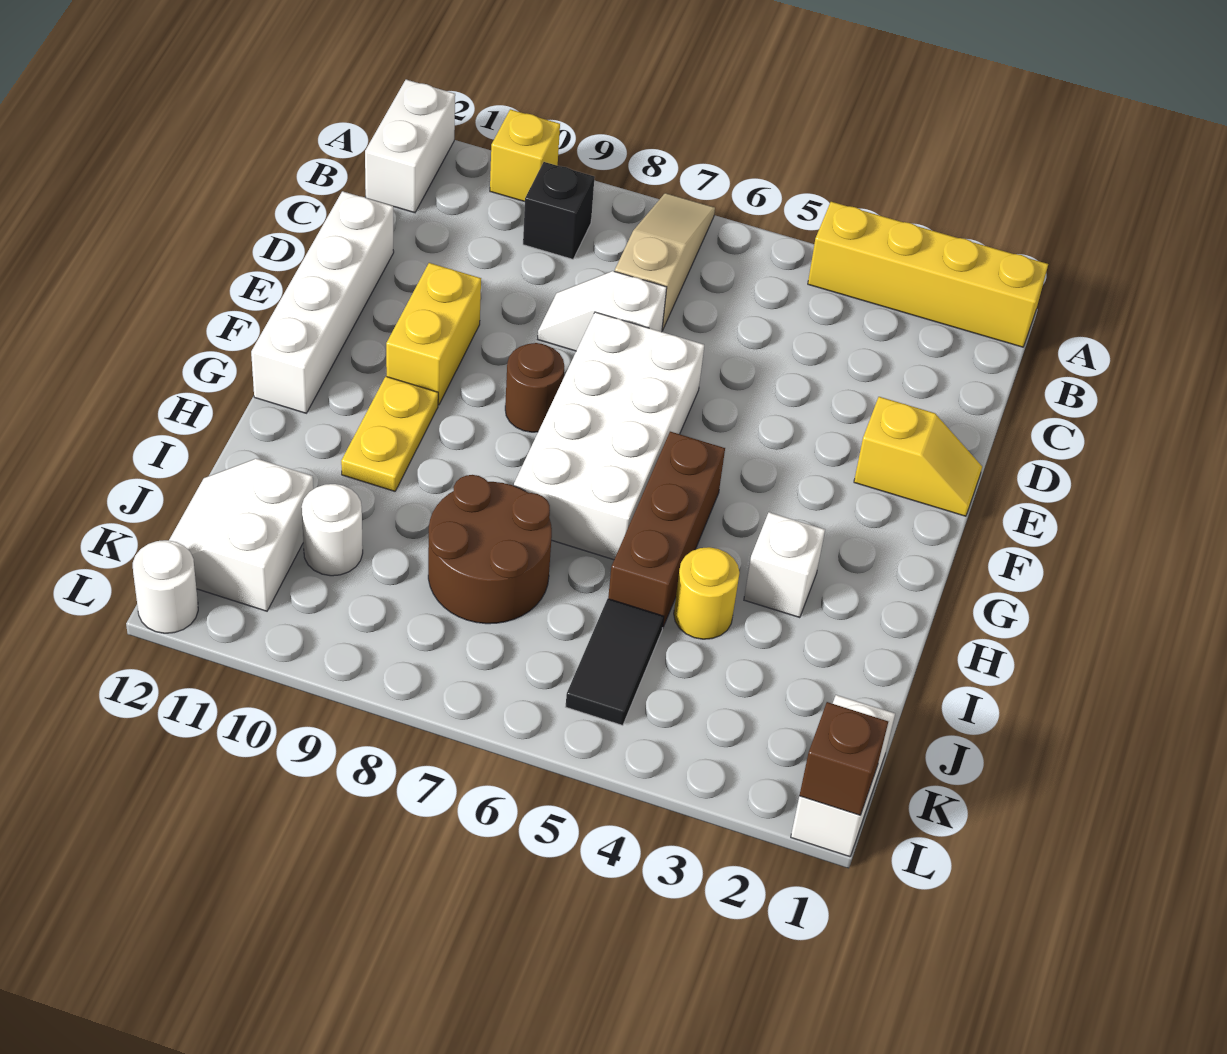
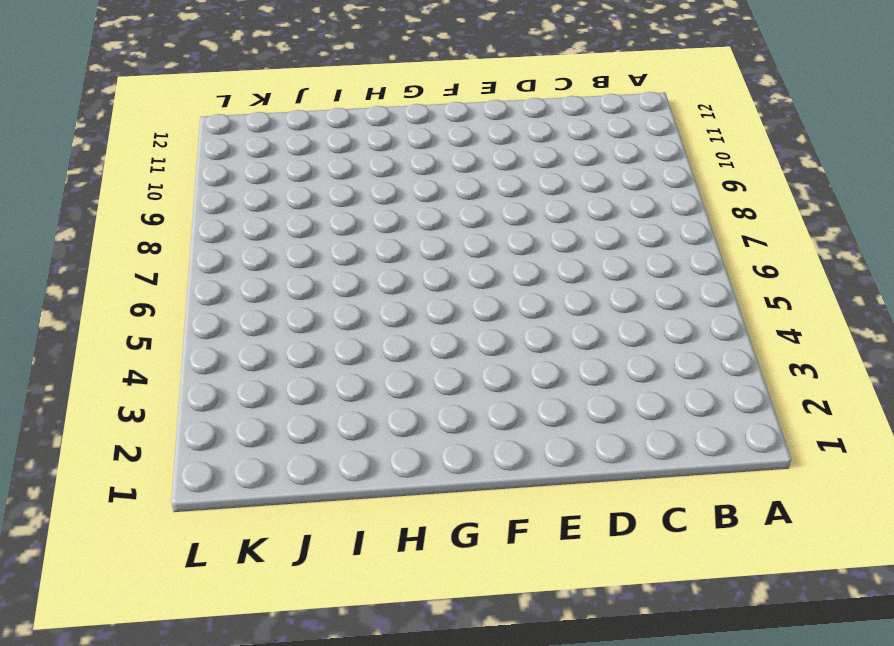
none -> yellow brick A1:A4 level 1
none -> tan slope A7:C7 level 1 top C
none -> yellow brick A10 level 1

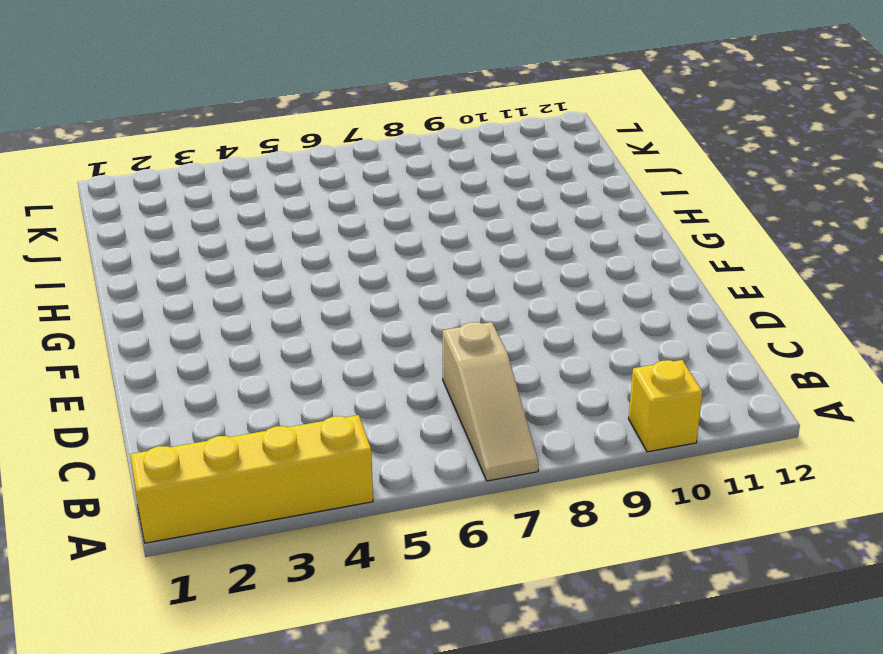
none -> white brick A12:B12 level 1
none -> black brick B9 level 1
none -> white slope D7:D8 level 1 top 7

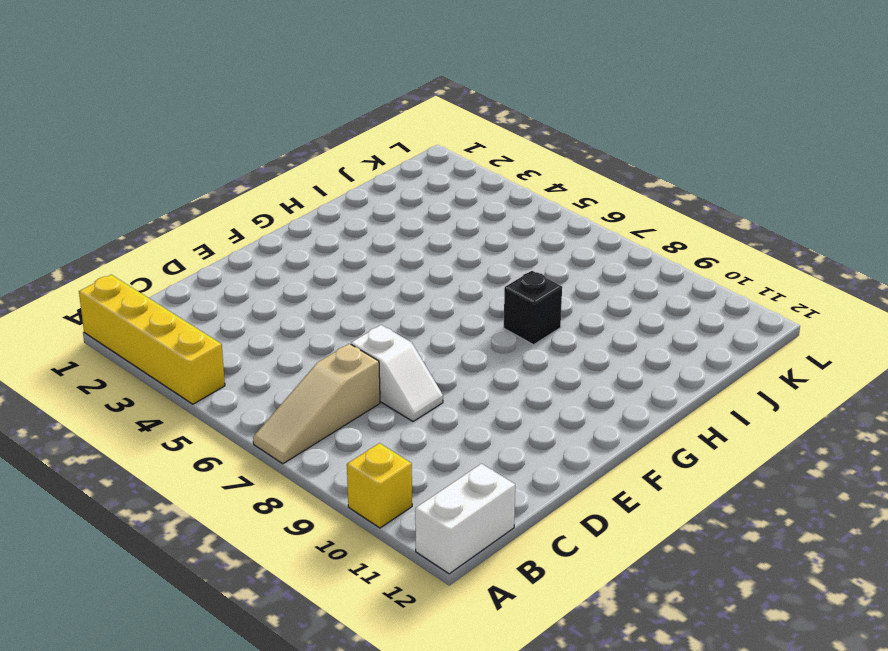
black brick H8 level 1 -> black brick B9 level 1
none -> white brick D12:G12 level 1
none -> yellow slope E1:E2 level 1 top 2
none -> white brick E6:H7 level 1

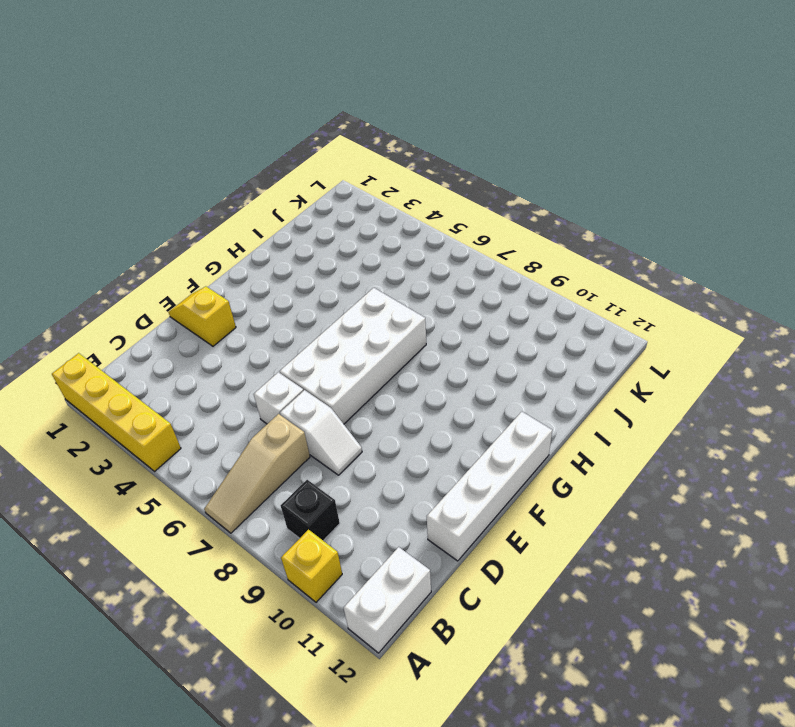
white brick D6 level 1 -> white brick H3 level 1
none -> yellow brick E10:F10 level 1
none -> brown round brick F8 level 1
none -> brown brick G5:I5 level 1

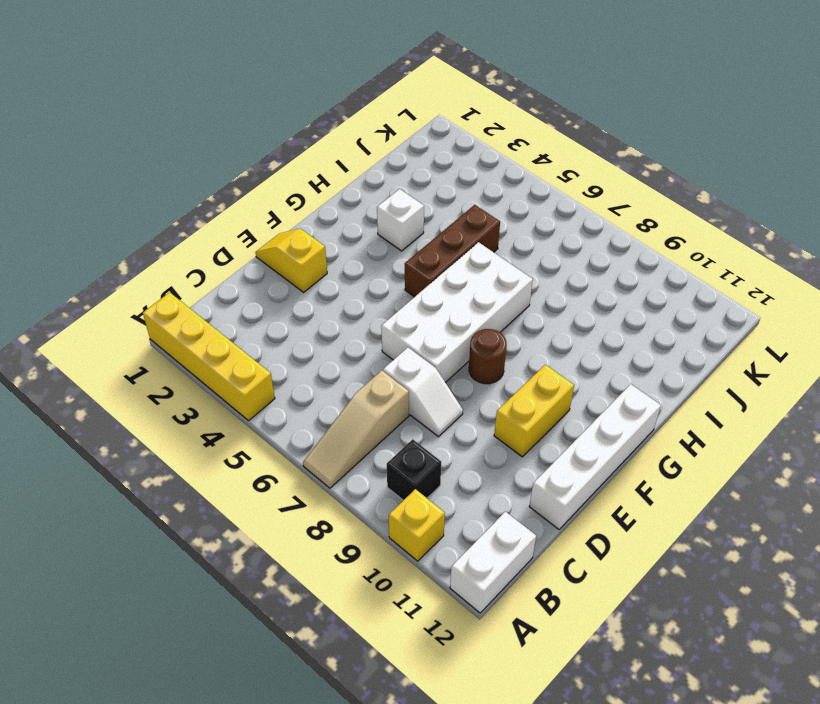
none -> yellow plate G10:H10 level 1
none -> yellow round brick I4 level 1
none -> brown round brick I7:J8 level 1

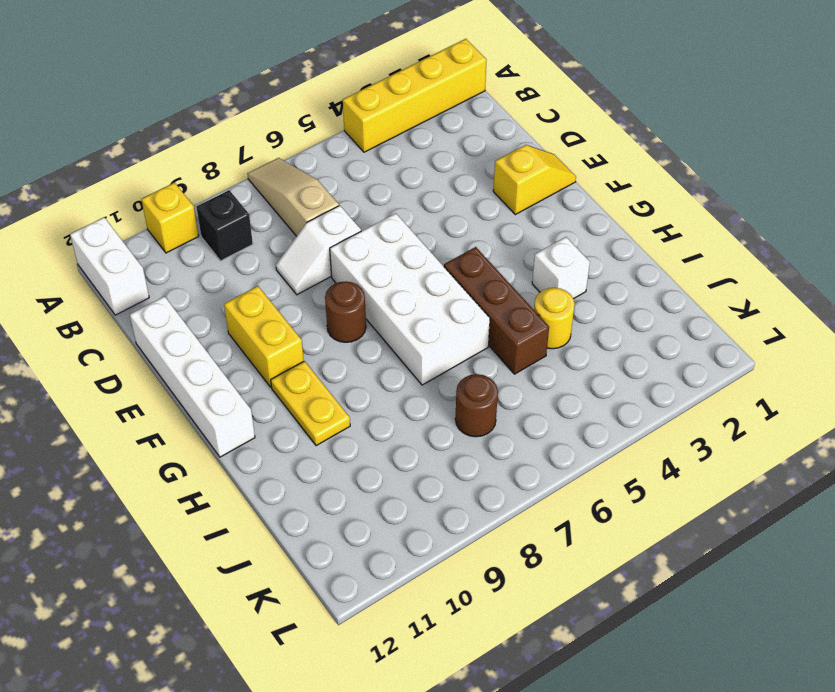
brown round brick J7 level 1 -> brown round brick I7:J8 level 1
none -> black tile J5:K5 level 1
none -> white round brick J10 level 1
none -> white slope J11:K12 level 1 top 11

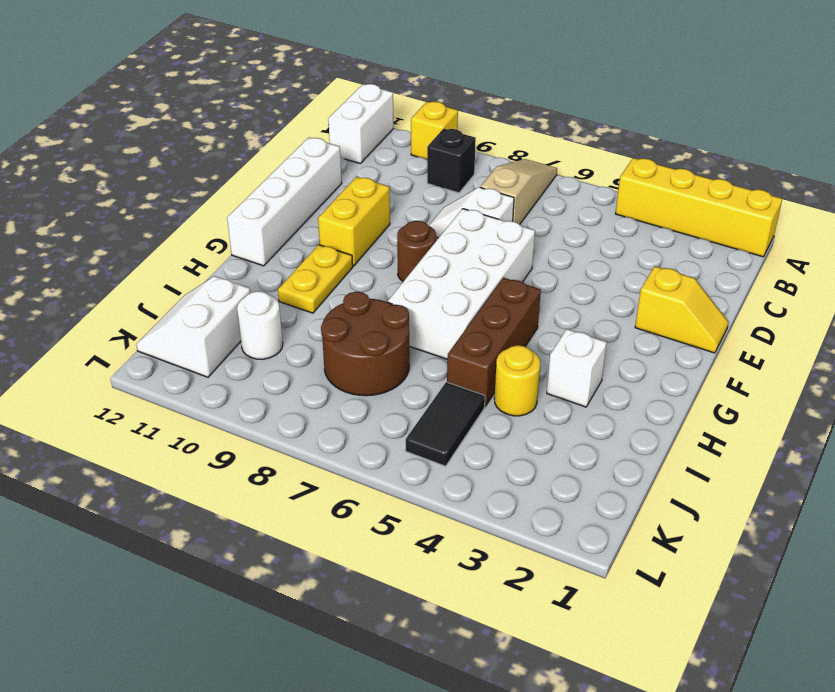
none -> white brick K1:L1 level 1
none -> white round brick L12 level 1
none -> brown brick L1 level 2

